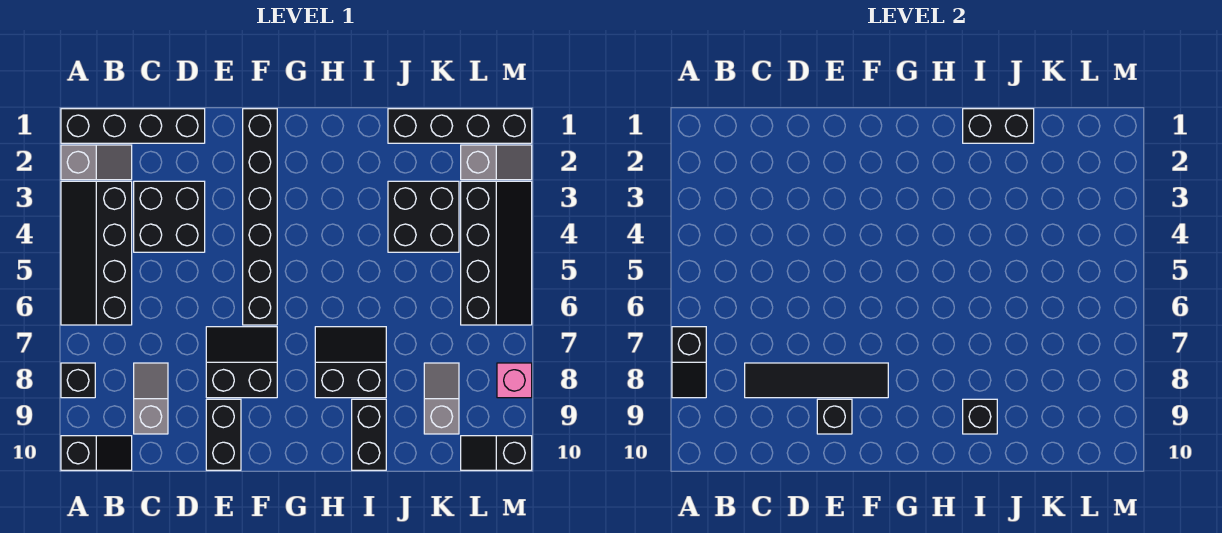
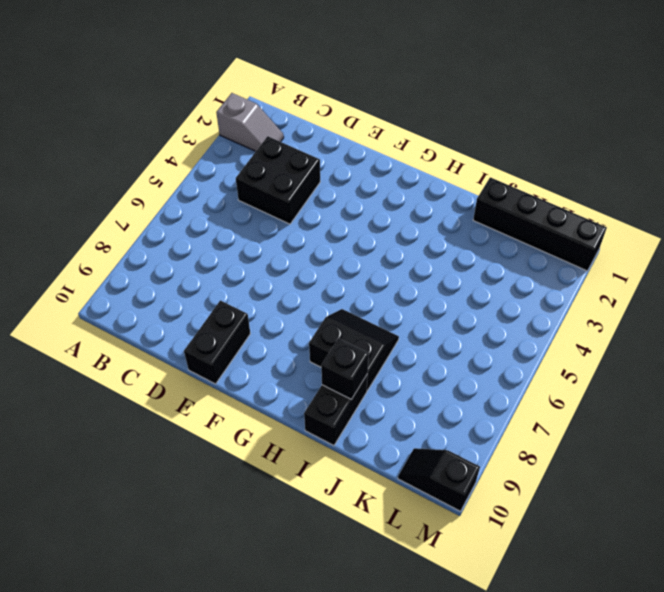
none -> black brick A1:D1 level 1
none -> black slope A3:B6 level 1 top B
none -> black brick A8 level 1

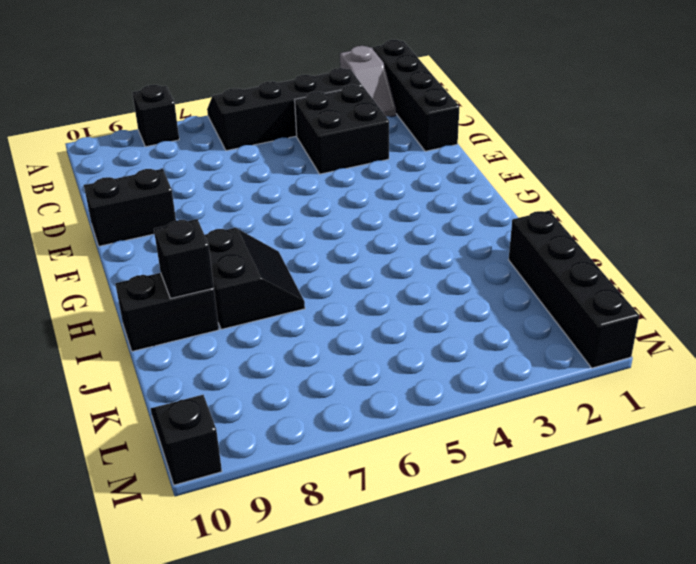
none -> black slope A10:B10 level 1 top A
none -> grey slope C8:C9 level 1 top 9
none -> black slope E7:F8 level 1 top 8

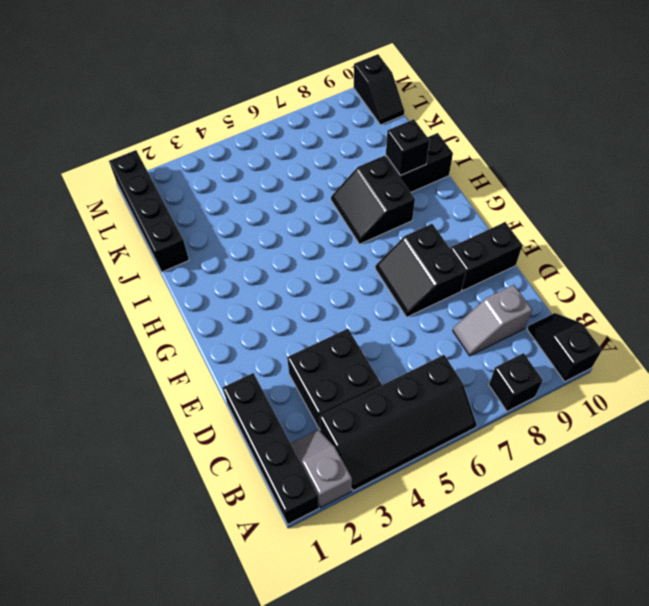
none -> black brick F1:F6 level 1
none -> black brick J3:K4 level 1
none -> grey slope K8:K9 level 1 top 9

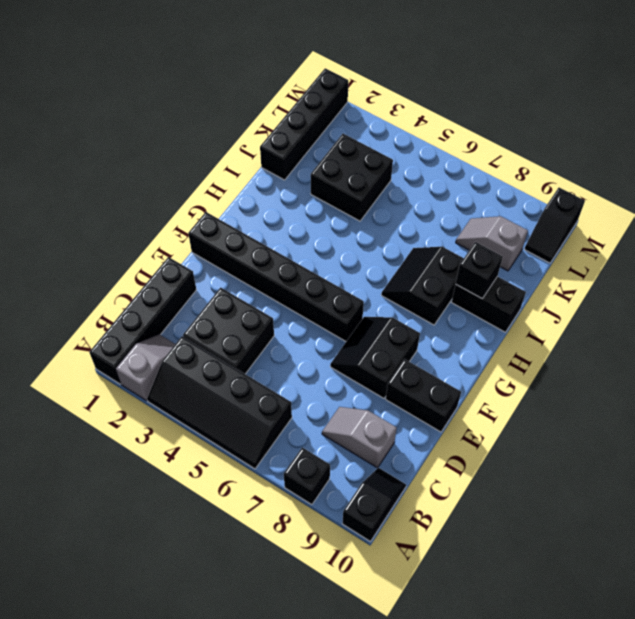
none -> grey slope L2:M2 level 1 top L
none -> black slope L3:M6 level 1 top L
none -> pink brick M8 level 1

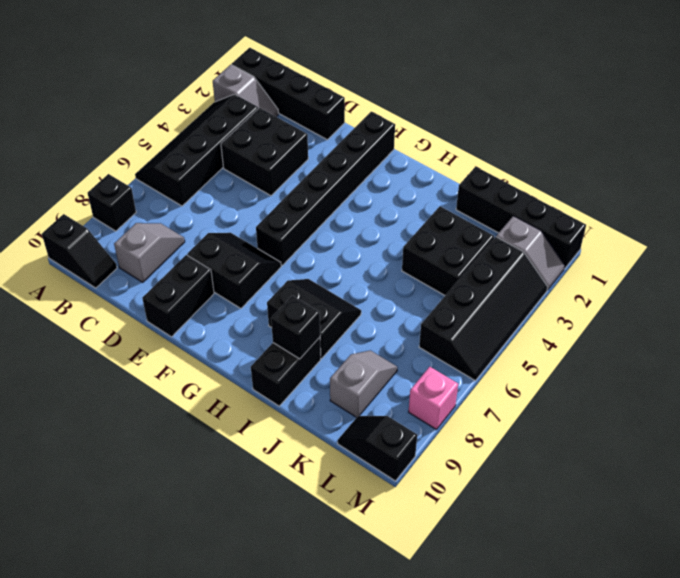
none -> black slope A7:A8 level 2 top 7
none -> black tile C8:F8 level 2
none -> black brick E9 level 2

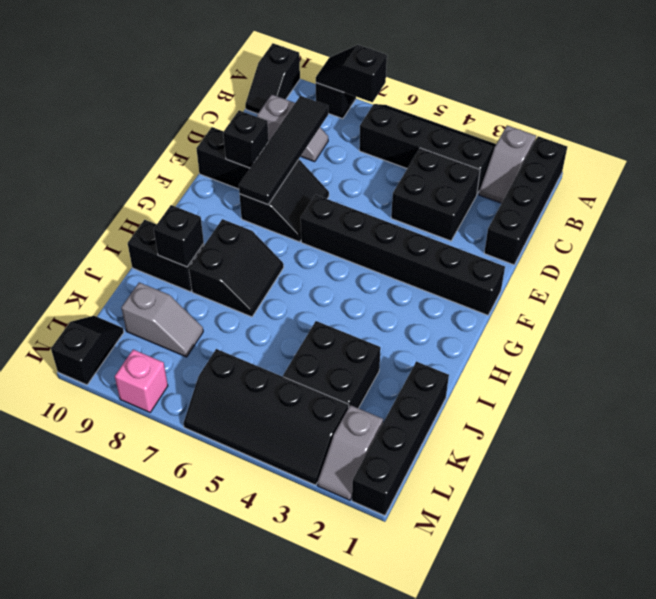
none -> black brick I1:J1 level 2

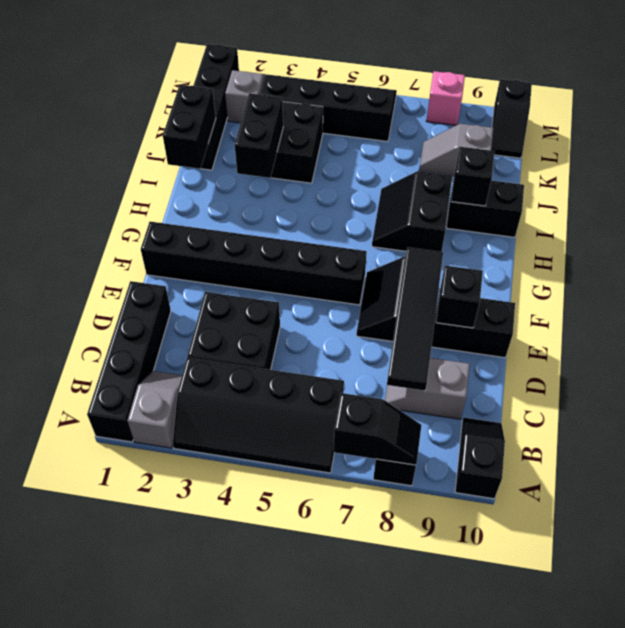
black brick I3:J3 level 2 -> none

